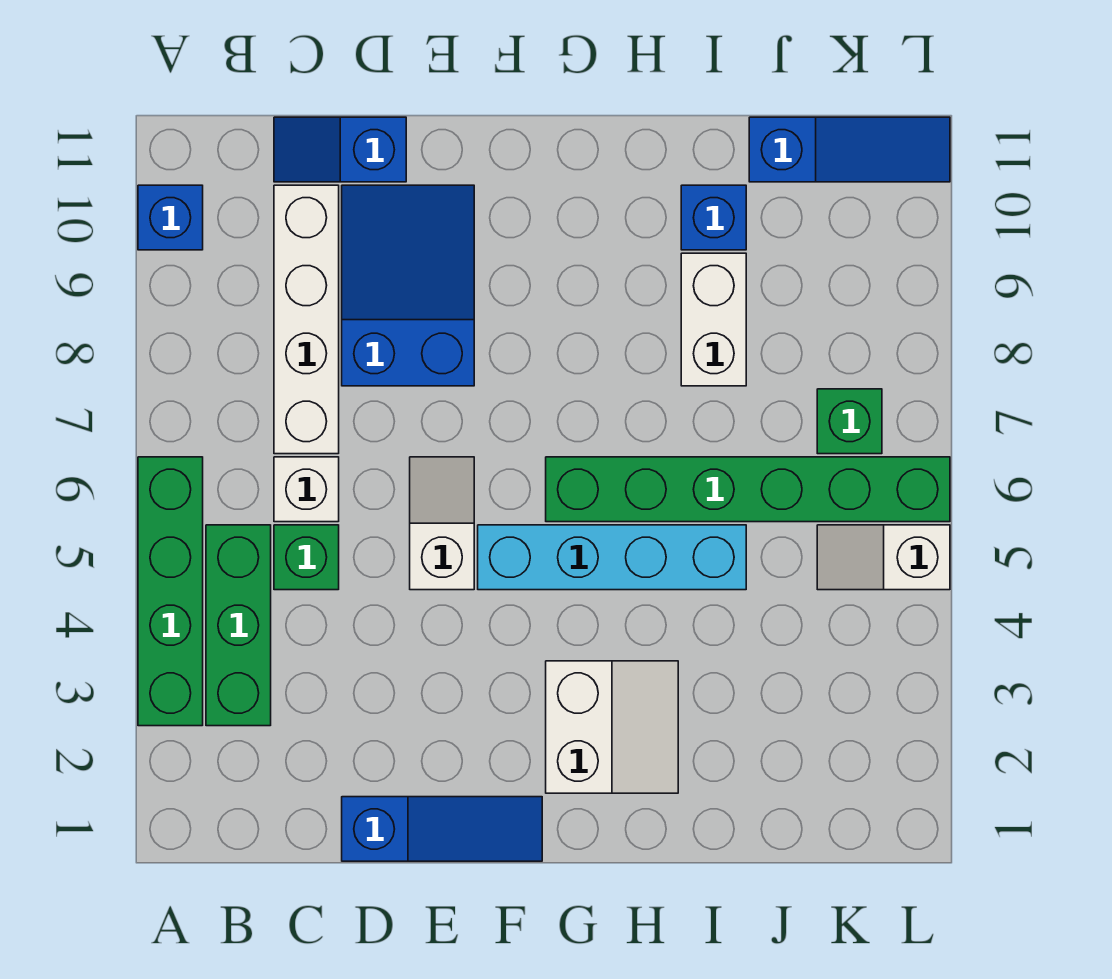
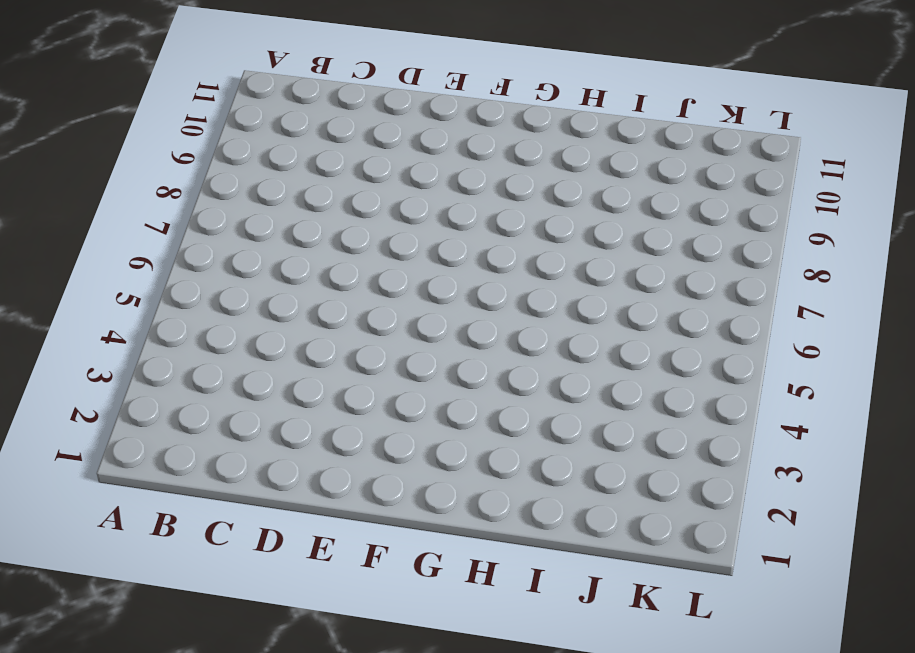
none -> green brick A3:A6 level 1
none -> blue brick A10 level 1
none -> green brick B3:B5 level 1

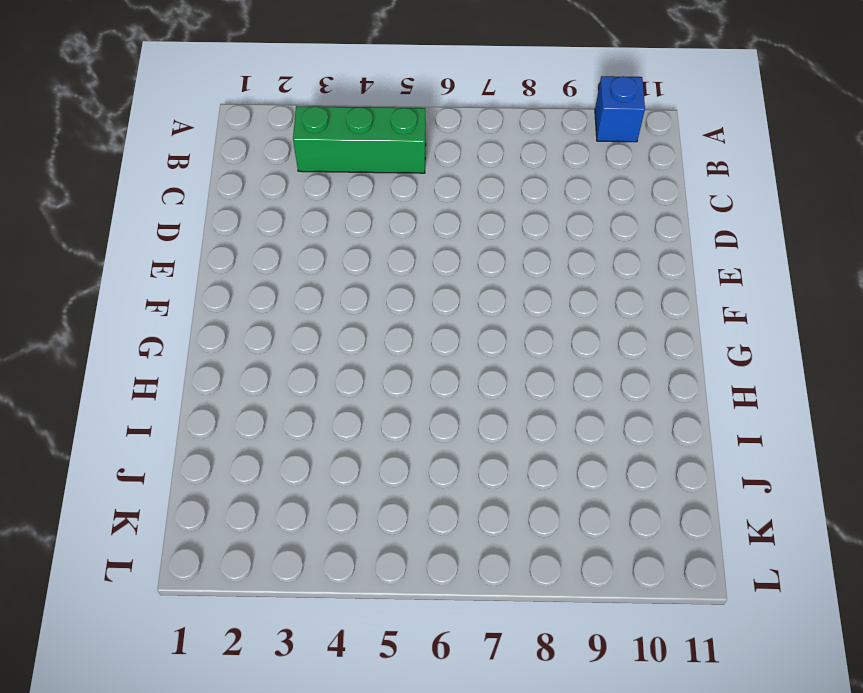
none -> green brick A3:A6 level 1
none -> green brick C5 level 1
none -> white brick C6 level 1

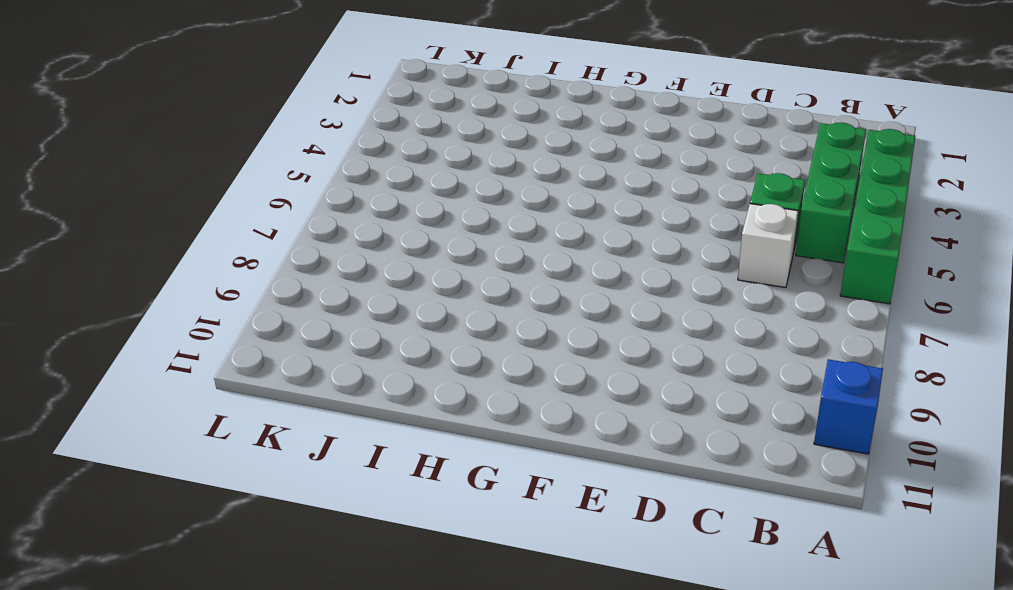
none -> white brick C7:C10 level 1
none -> blue slope C11:D11 level 1 top D
none -> blue slope D1:F1 level 1 top D

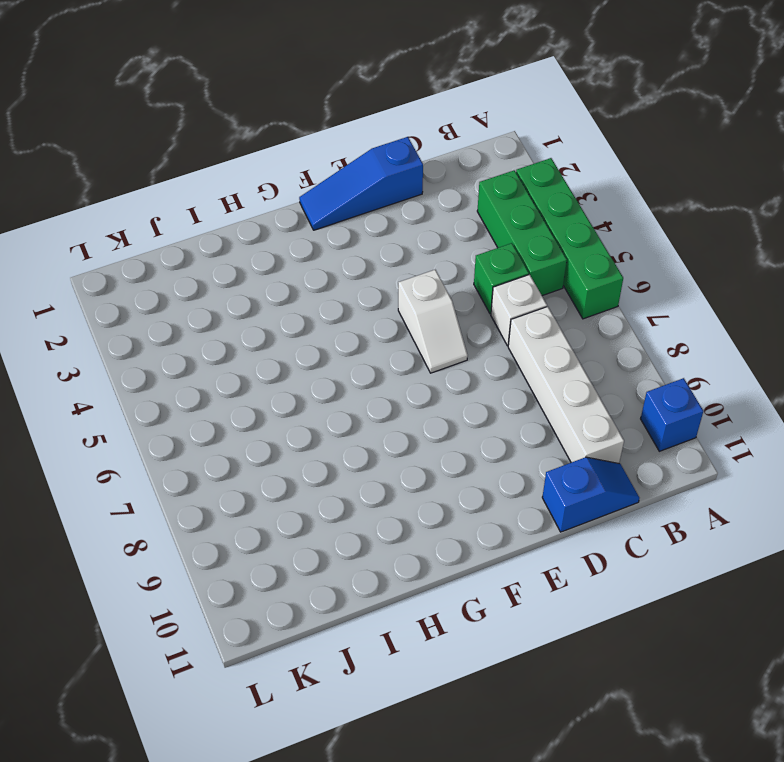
none -> blue slope D8:E10 level 1 top 8
none -> cyan brick F5:I5 level 1
none -> white slope G2:H3 level 1 top G

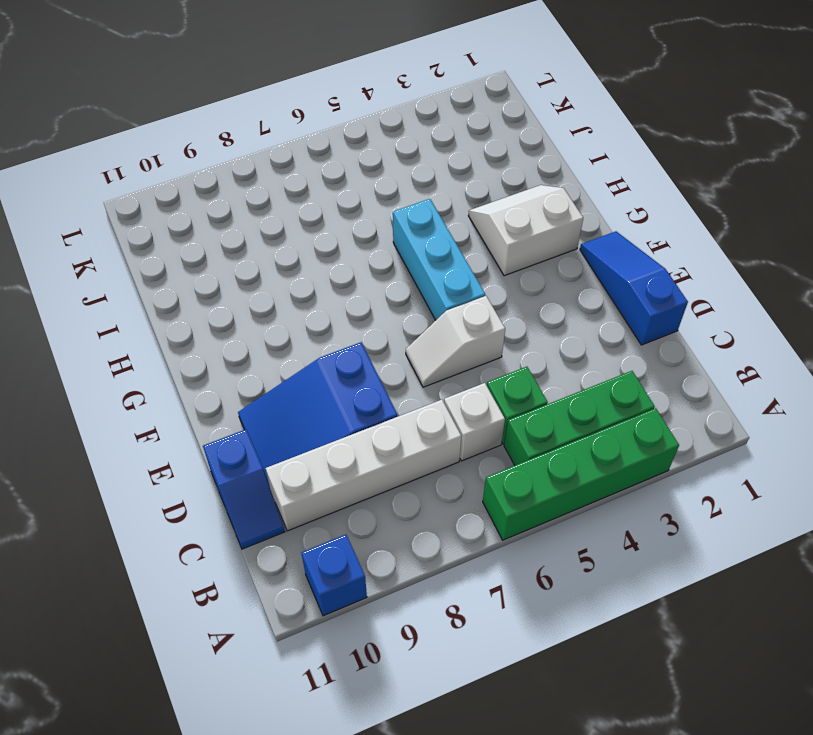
cyan brick F5:H5 level 1 -> cyan brick F5:I5 level 1
none -> green brick G6:L6 level 1
none -> white brick I8:I9 level 1
none -> blue brick I10 level 1

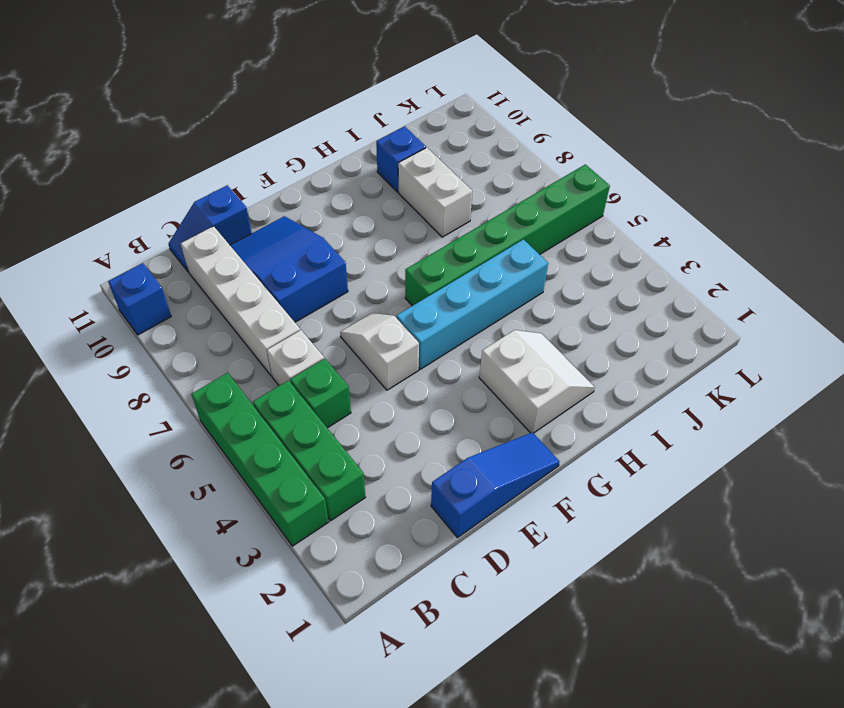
none -> blue slope J11:L11 level 1 top J
none -> white slope K5:L5 level 1 top L
none -> green brick K7 level 1

